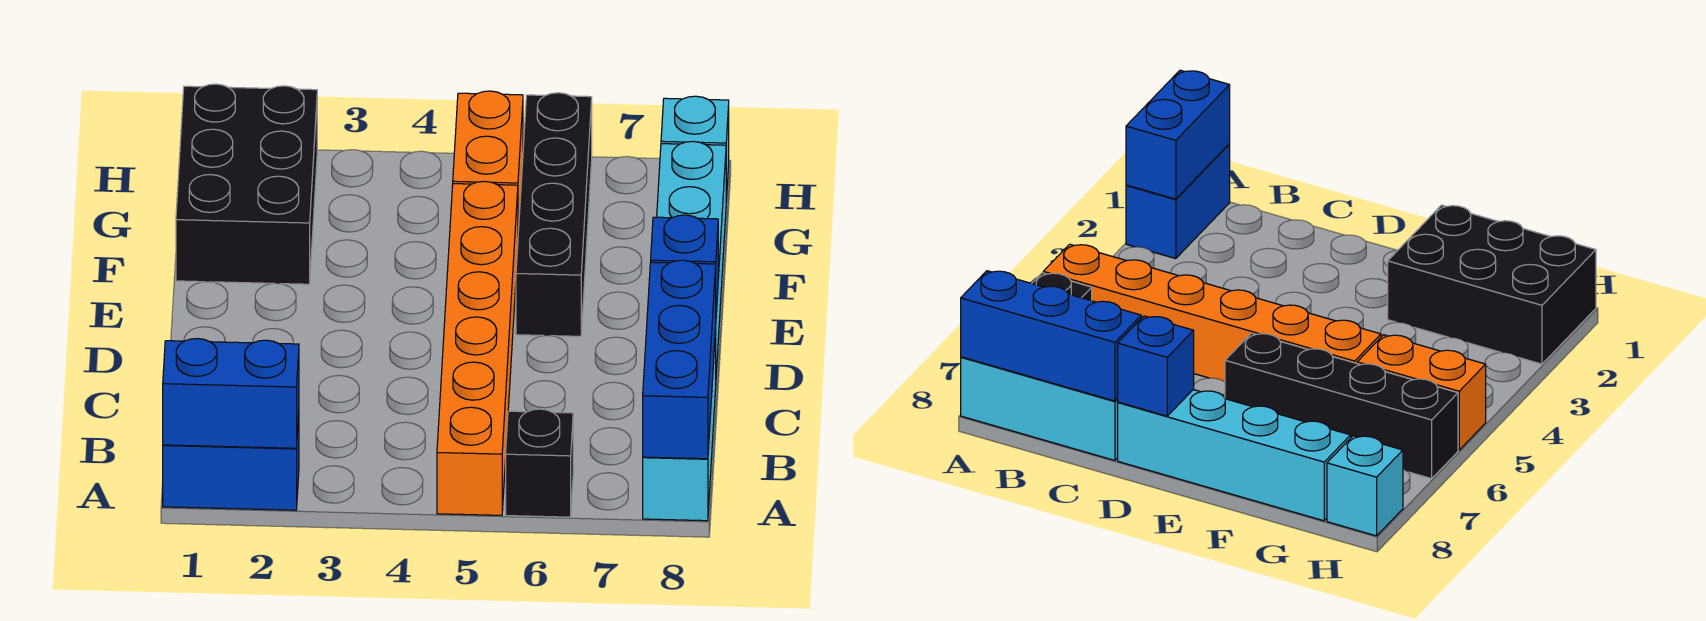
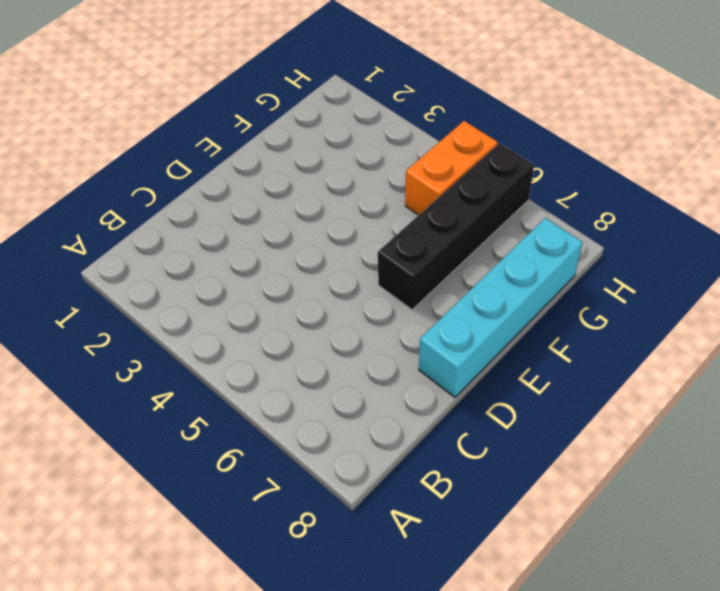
none -> blue brick A1:A2 level 1
none -> orange brick A5:F5 level 1
none -> black brick A6 level 1

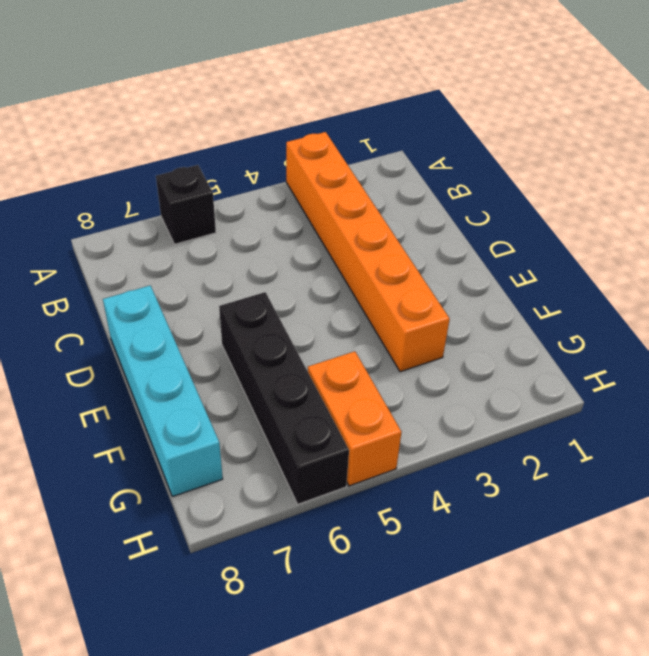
orange brick A3:F3 level 1 -> orange brick A5:F5 level 1
none -> blue brick A1:A2 level 1
none -> cyan brick A8:C8 level 1
none -> black brick F1:H2 level 1

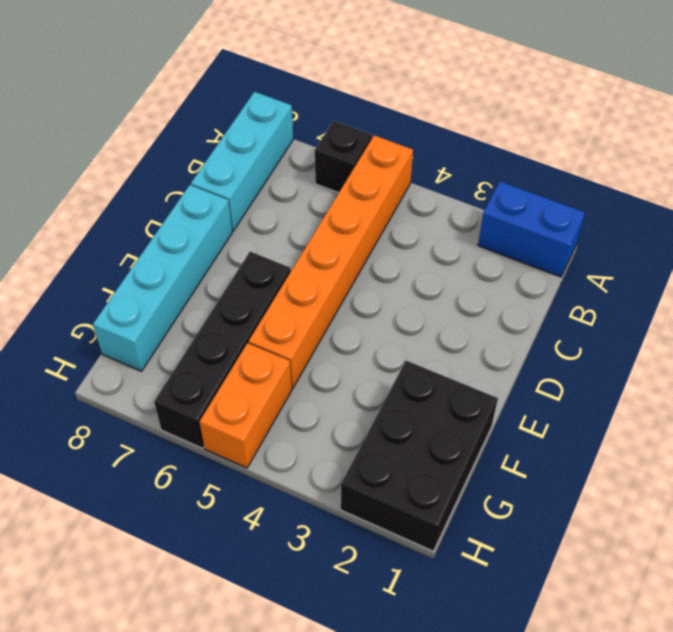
none -> cyan brick H8 level 1
none -> blue brick A1:A2 level 2
none -> blue brick A8:C8 level 2

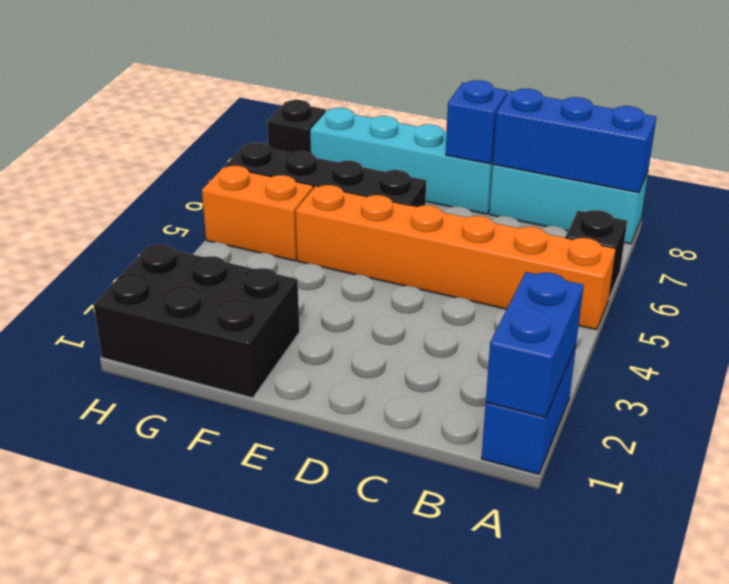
black brick H8 level 1 -> cyan brick H8 level 1

